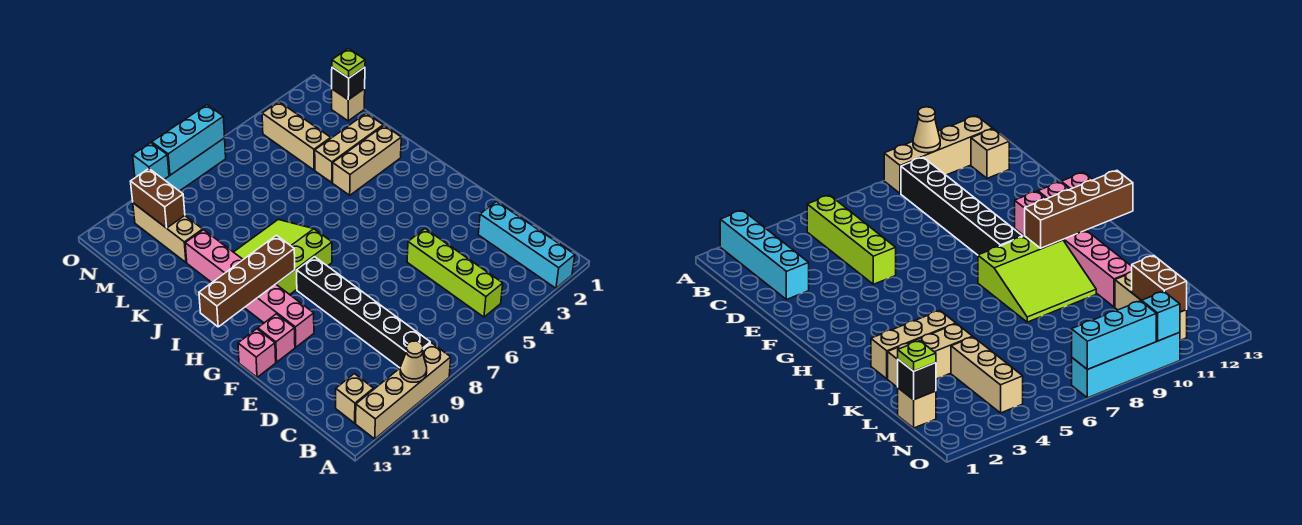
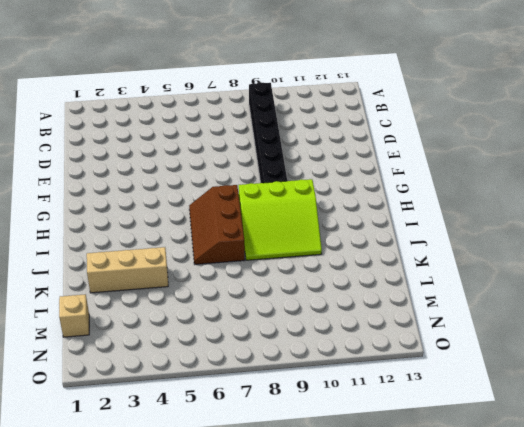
brown slope H6:J7 level 1 top 7 -> none
none -> cyan brick A2:D2 level 1
none -> tan brick A9:A12 level 1
none -> lime brick B5:E5 level 1

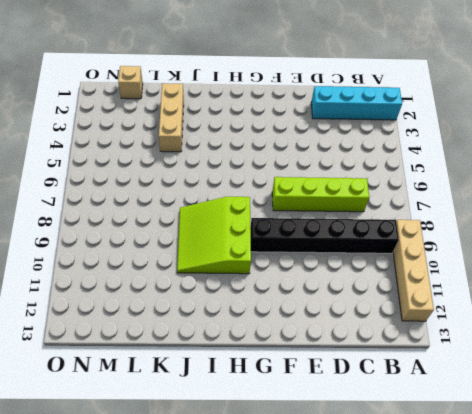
lime brick C7:F7 level 1 -> lime brick B5:E5 level 1
none -> tan brick B12 level 1
none -> pink brick F11:K11 level 1
none -> pink brick F12 level 1

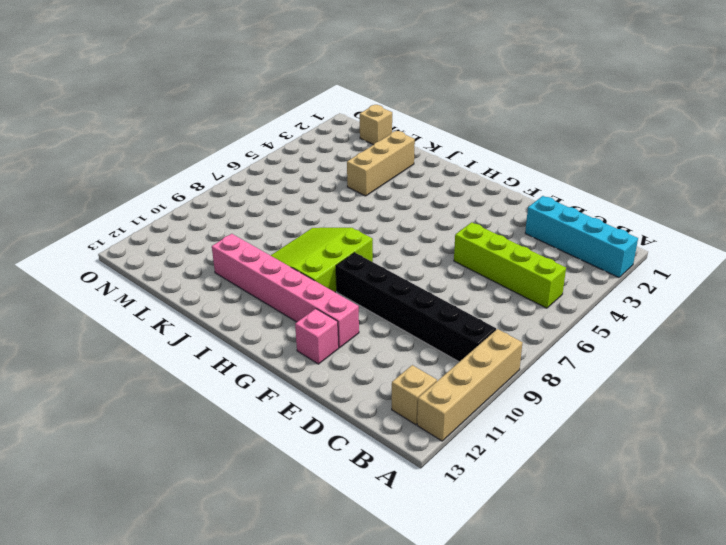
none -> pink brick F13 level 1
none -> tan brick J2:J4 level 1
none -> tan brick L4:N4 level 1

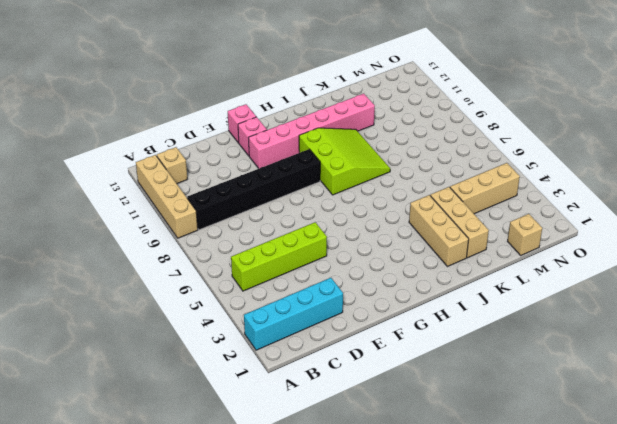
none -> tan brick L11:N11 level 1
none -> cyan brick O7:O10 level 1
none -> tan cone A10 level 2

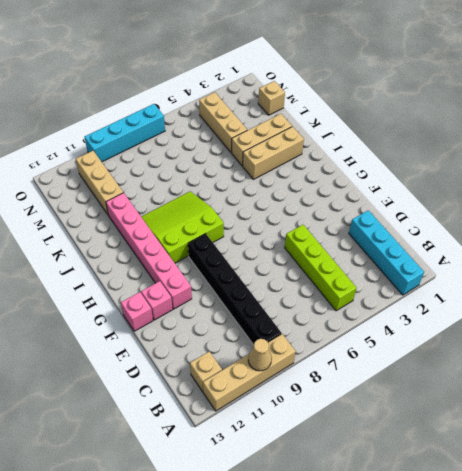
none -> brown brick H10:H13 level 2
none -> black brick M1 level 2
none -> brown brick M11:N11 level 2

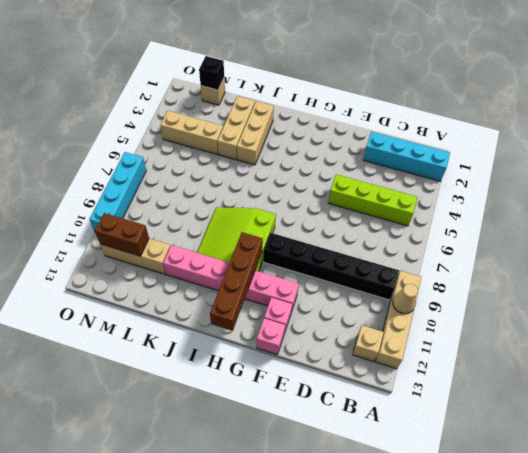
none -> cyan brick O7:O9 level 2
none -> cyan brick O10 level 2
none -> lime plate M1 level 3

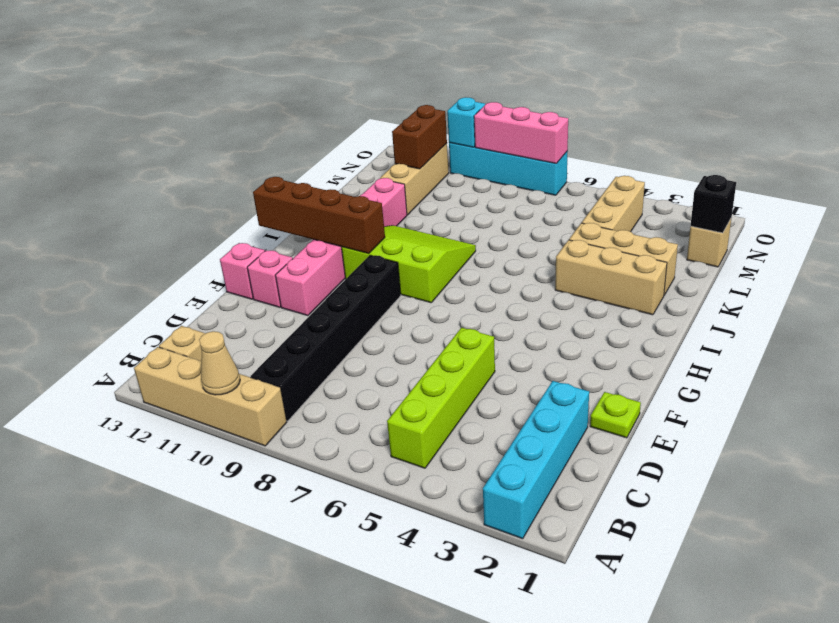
lime plate E1 level 1 -> lime plate M1 level 3
pink brick O7:O9 level 2 -> cyan brick O7:O9 level 2

